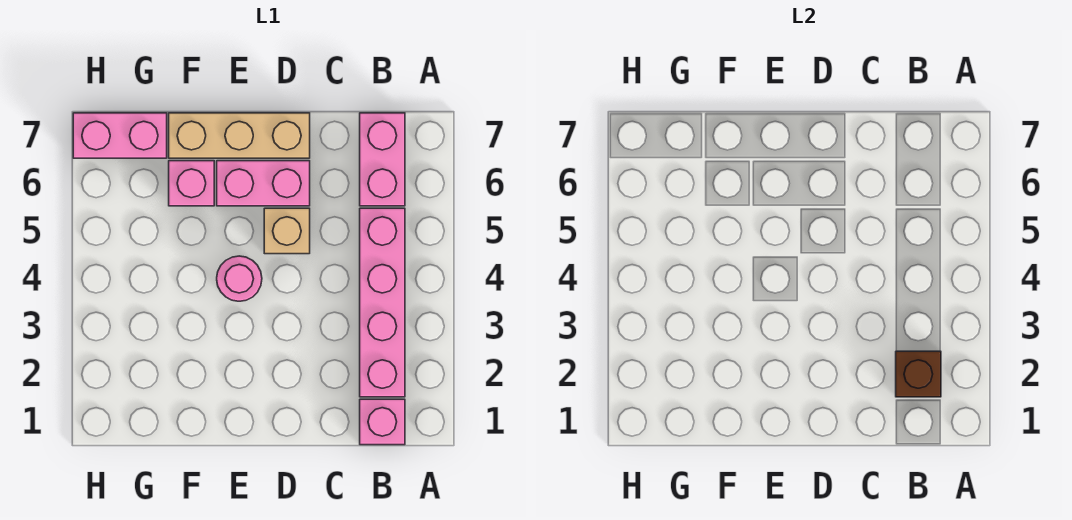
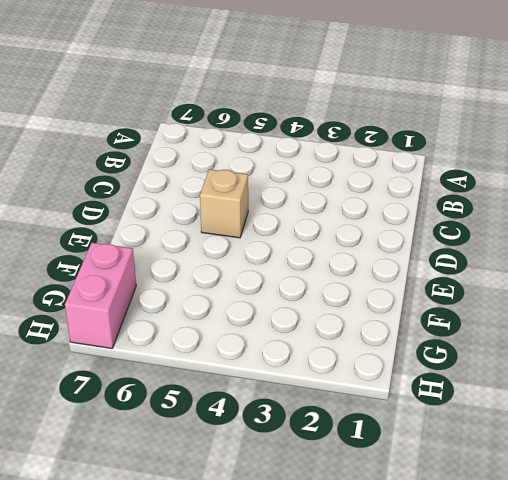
none -> pink brick B1 level 1
none -> pink brick B2:B5 level 1

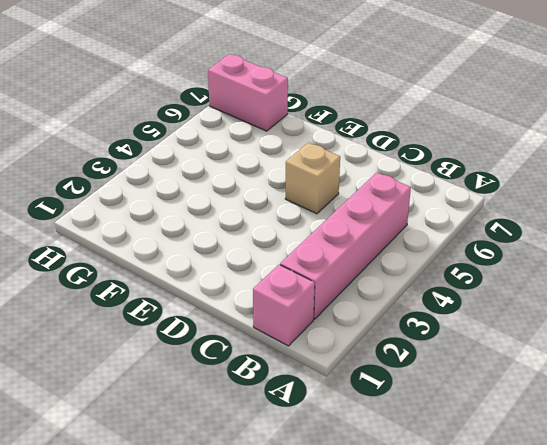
none -> pink brick B6:B7 level 1
none -> pink brick D6:E6 level 1

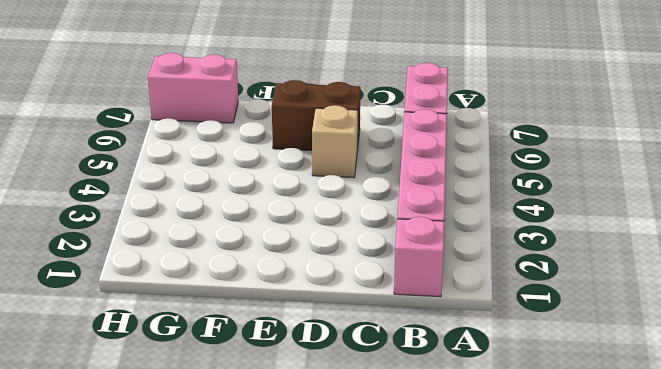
brown brick D6:E6 level 1 -> pink brick D6:E6 level 1
none -> tan brick D7:F7 level 1
none -> pink round brick E4 level 1

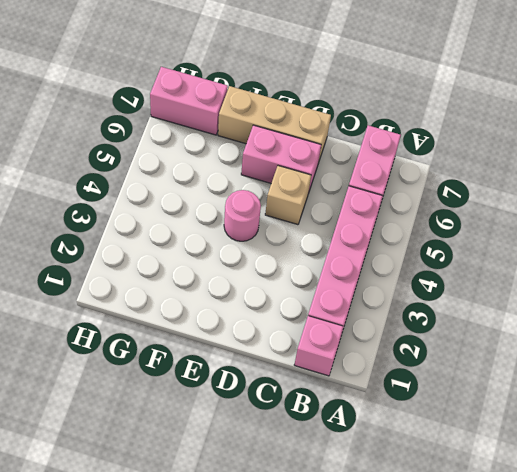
none -> pink brick F6 level 1
none -> brown brick B2 level 2

